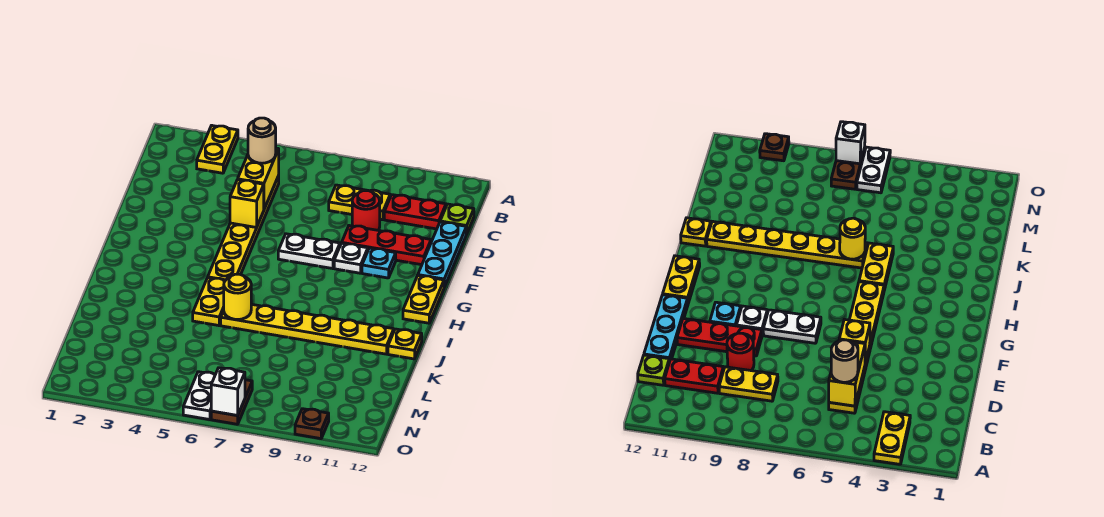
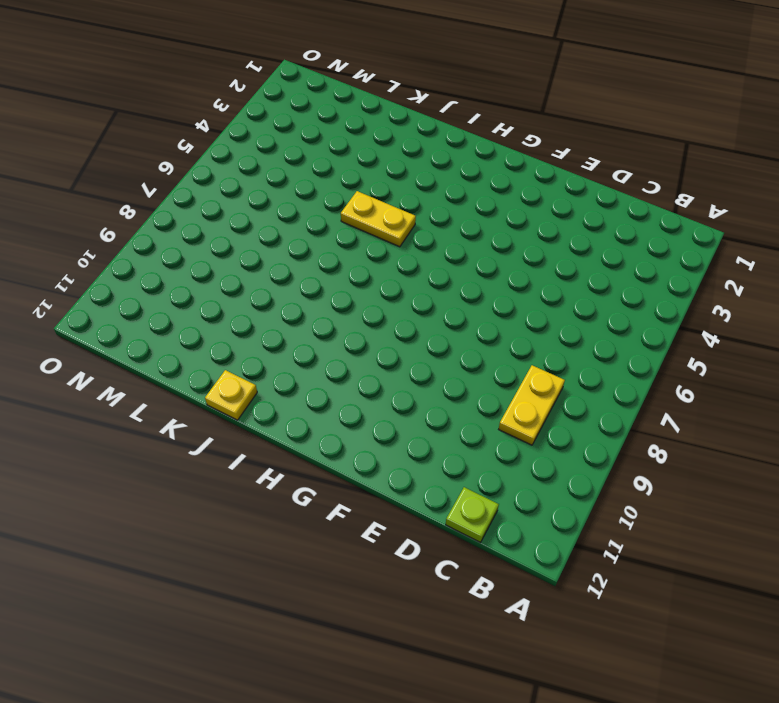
none -> yellow plate A3:B3 level 1
none -> yellow plate C5:H5 level 1
none -> red plate C10:C11 level 1

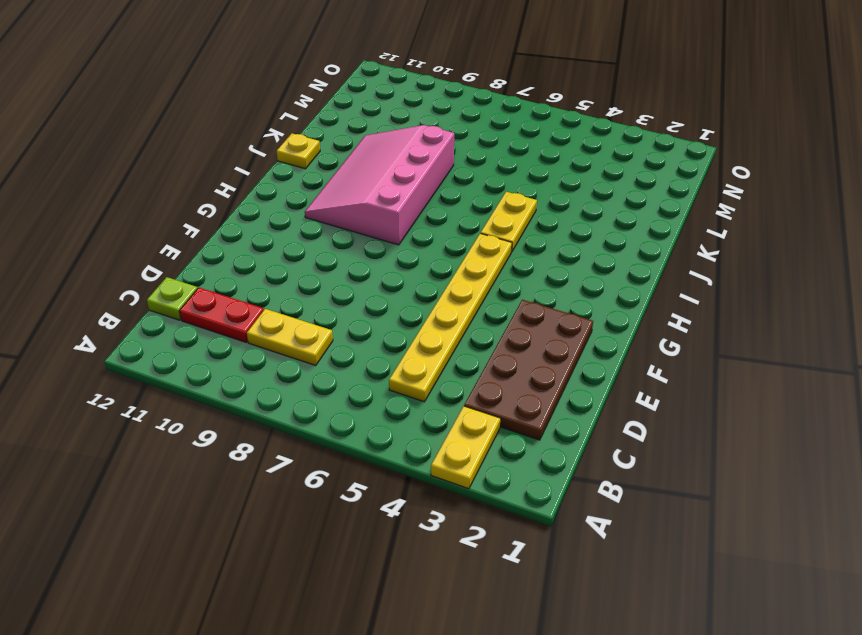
brown plate C2:F3 level 1 -> none
pink slope H8:K10 level 1 top 8 -> yellow plate J6:J11 level 1
none -> red round brick D9 level 1
none -> cyan plate D12:F12 level 1
none -> red plate E9:E11 level 1

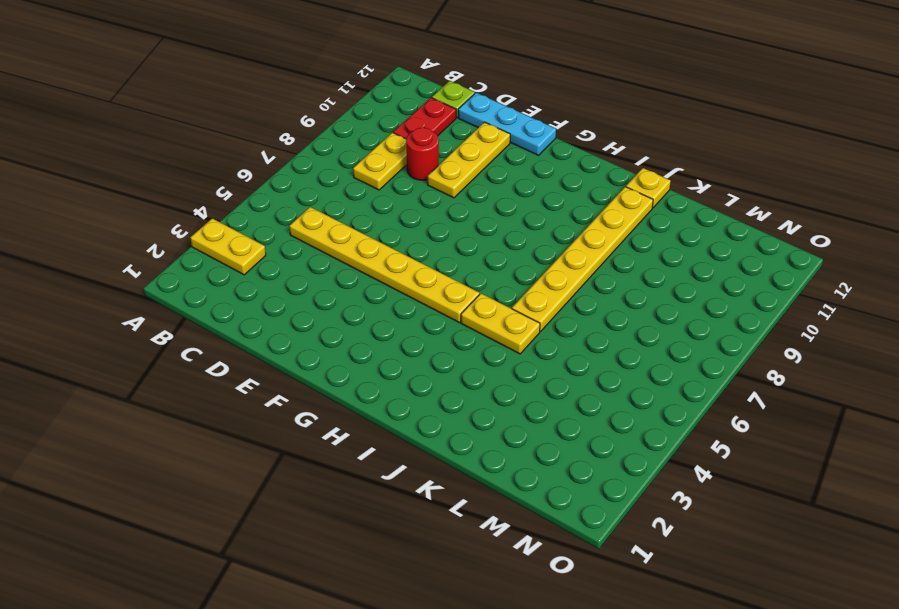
yellow plate E9:E11 level 1 -> red plate E9:E11 level 1
none -> white plate F7:F8 level 1
none -> white plate F9 level 1
none -> cyan plate F10 level 1

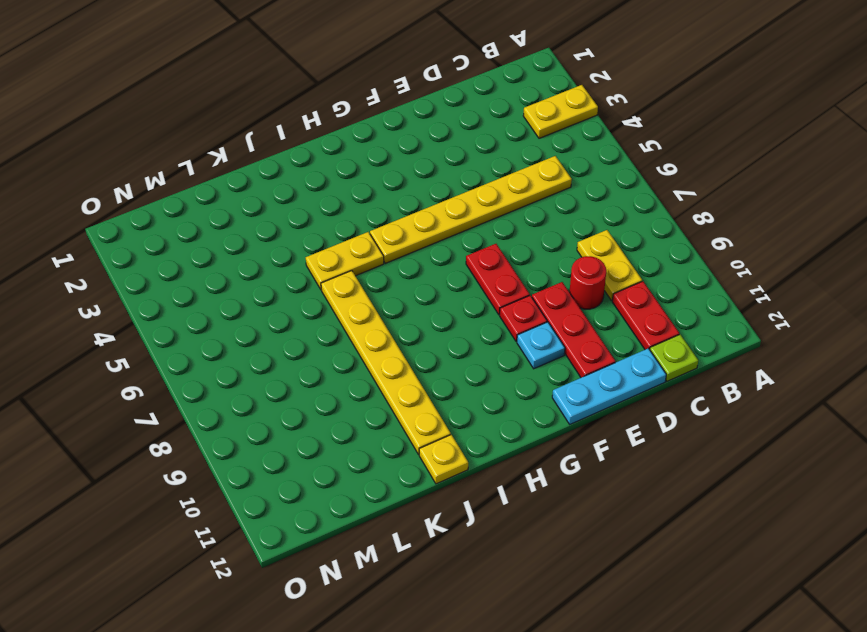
red plate F7:F8 level 1 -> white plate F7:F8 level 1
red plate F9 level 1 -> white plate F9 level 1
none -> yellow plate G12:H12 level 1
none -> white plate N6:O6 level 1
none -> brown plate N7:O7 level 1

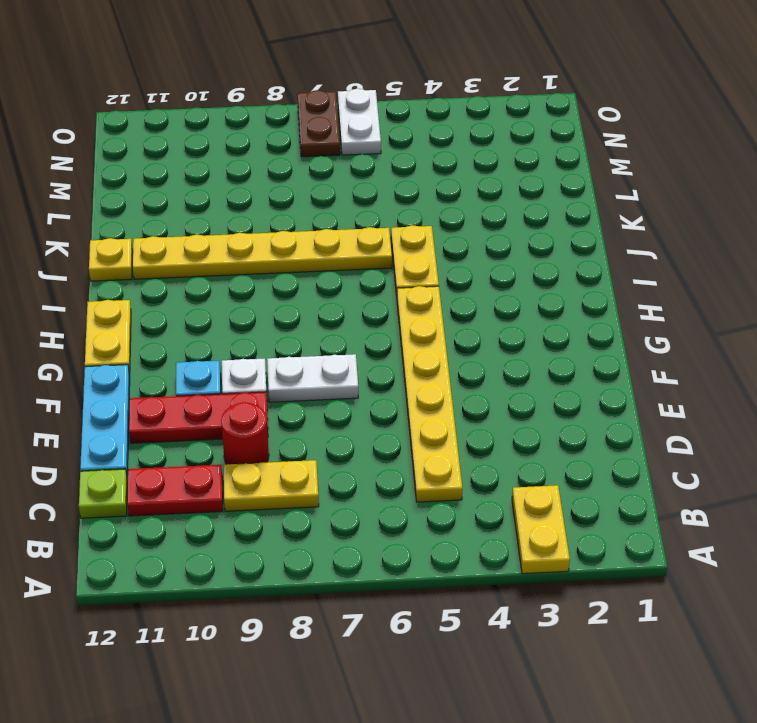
none -> brown plate O10 level 1
none -> yellow brick C5:D5 level 2
none -> yellow brick E5 level 2

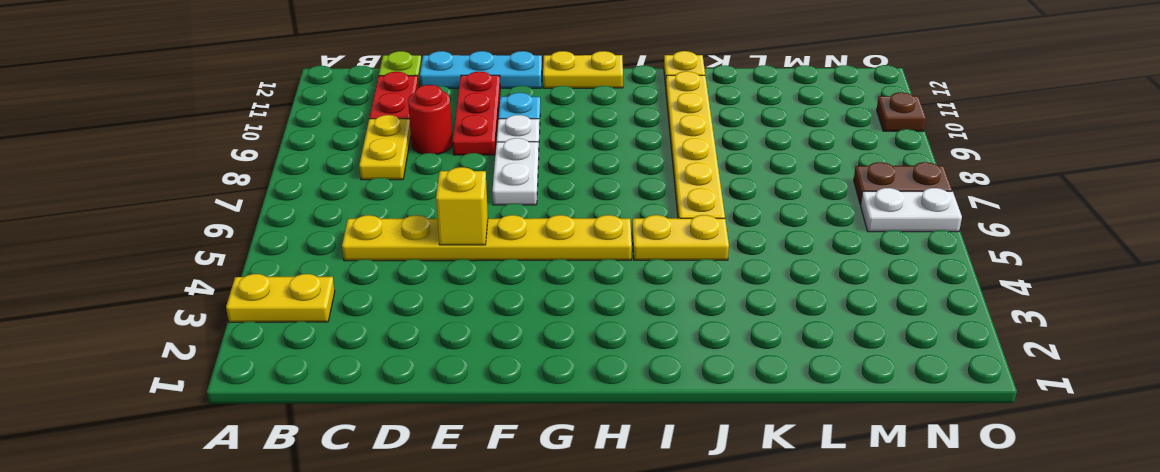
none -> yellow brick C5:D5 level 2
none -> yellow round brick J6 level 2
none -> white brick O7 level 2

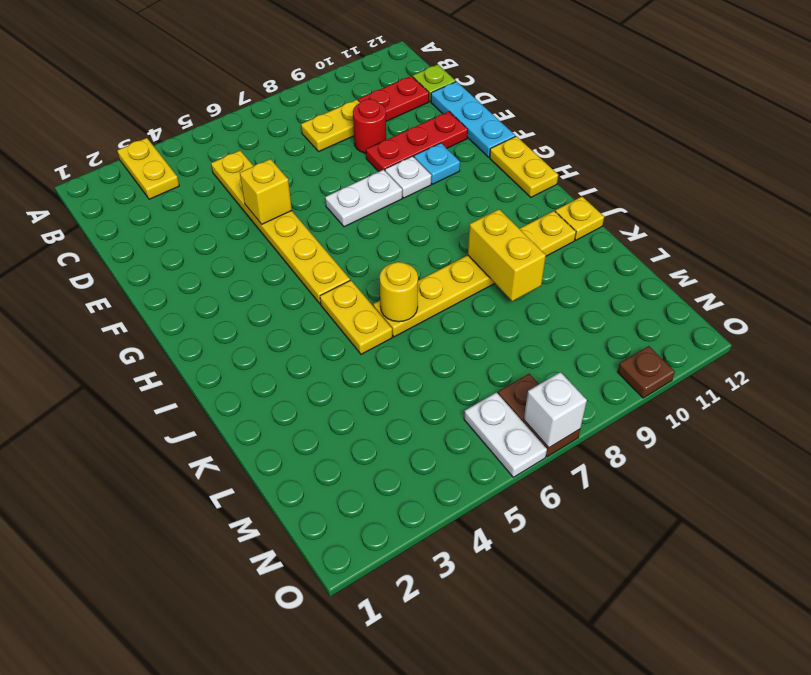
yellow brick J9:K9 level 2 -> yellow brick C5:D5 level 2
none -> tan round brick C5 level 3

